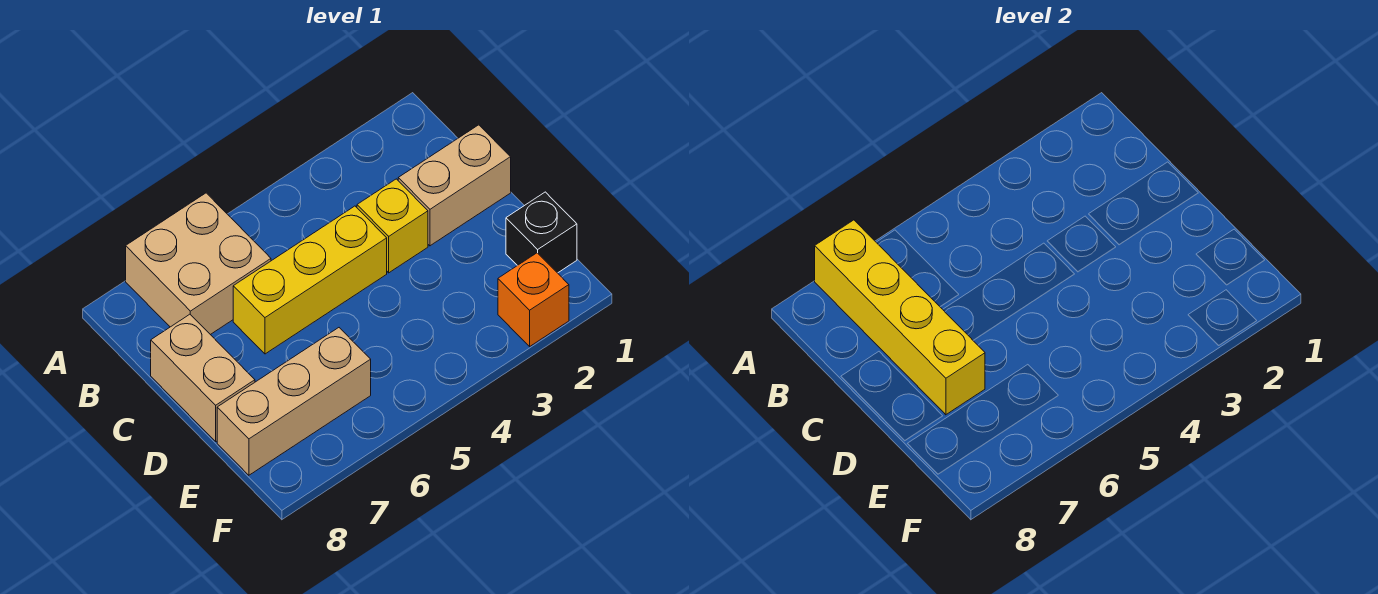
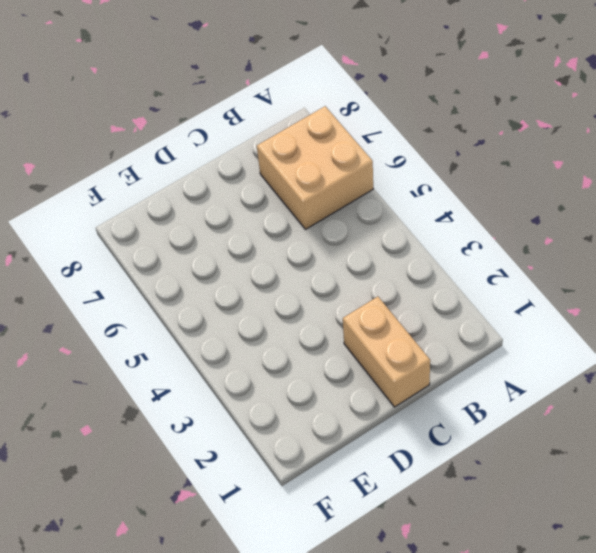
none -> yellow brick C3 level 1
none -> yellow brick C4:C6 level 1

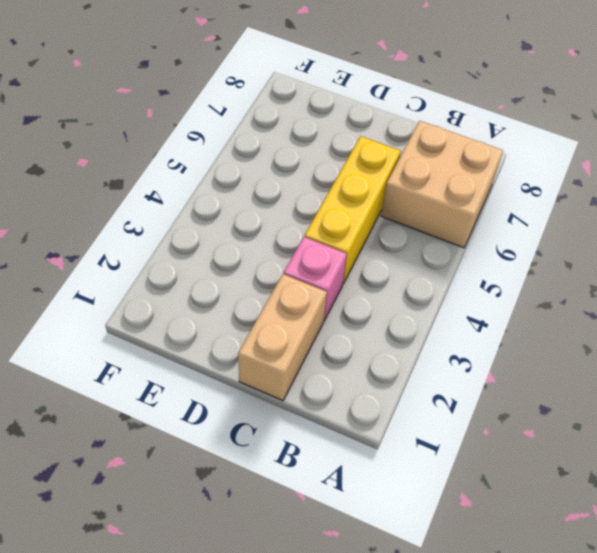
pink brick C3 level 1 -> yellow brick C3 level 1
none -> tan brick C8:D8 level 1
none -> black brick E1 level 1

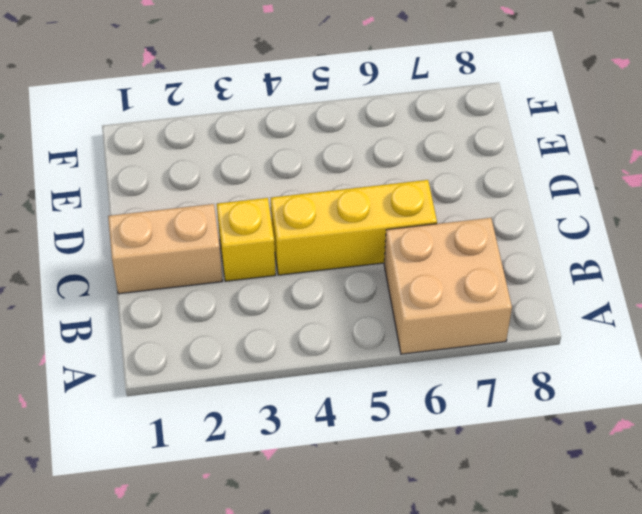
none -> tan brick C8:D8 level 1
none -> black brick E1 level 1

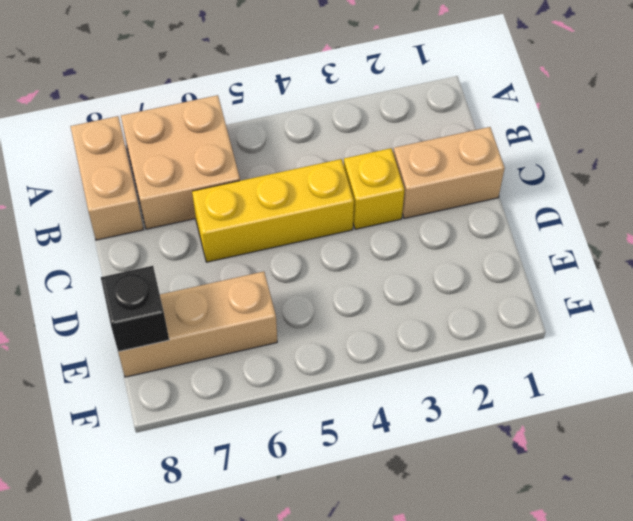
tan brick A8:B8 level 1 -> tan brick C8:D8 level 1
black brick E8 level 2 -> black brick E1 level 1
none -> orange brick F2 level 1
none -> yellow brick A7:D7 level 2

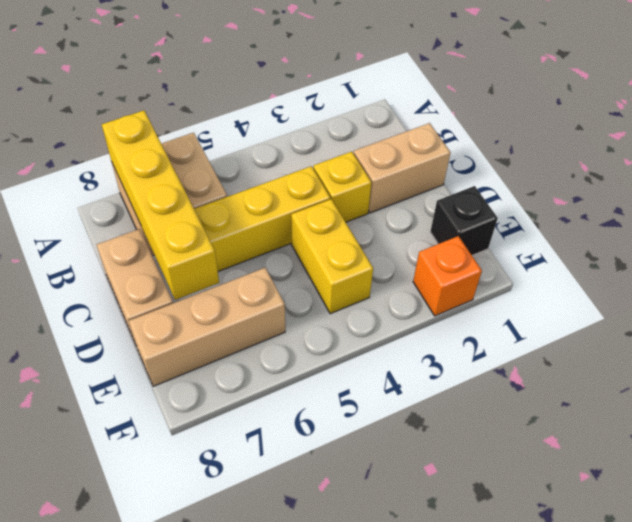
yellow brick D4:E4 level 1 -> none

